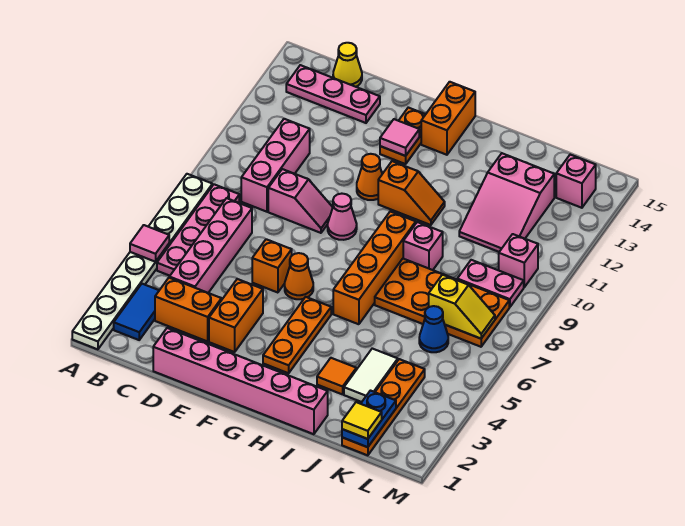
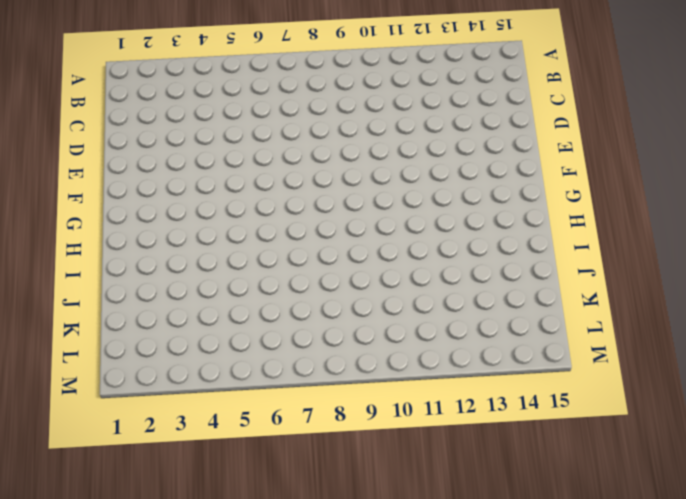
none -> white plate A1:A8 level 1
none -> blue tile B2:B3 level 1
none -> pink plate B5:B8 level 1
none -> pink plate B14:D14 level 1

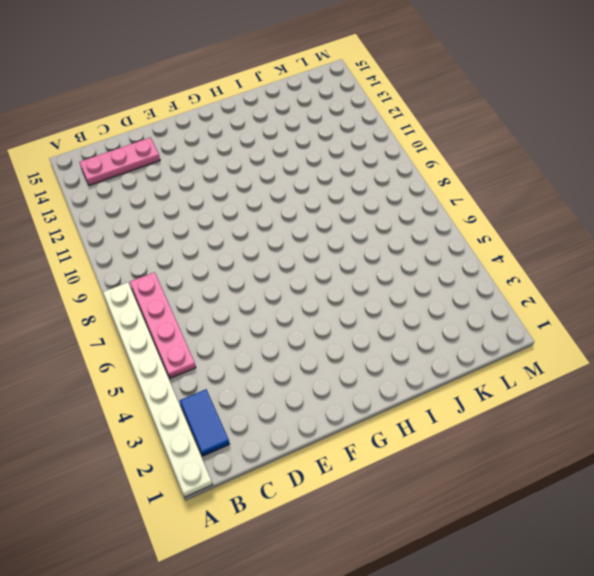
none -> orange brick C3:D3 level 1
none -> pink brick C4:C7 level 1
none -> pink brick C9:C11 level 1
none -> yellow cone C15 level 1

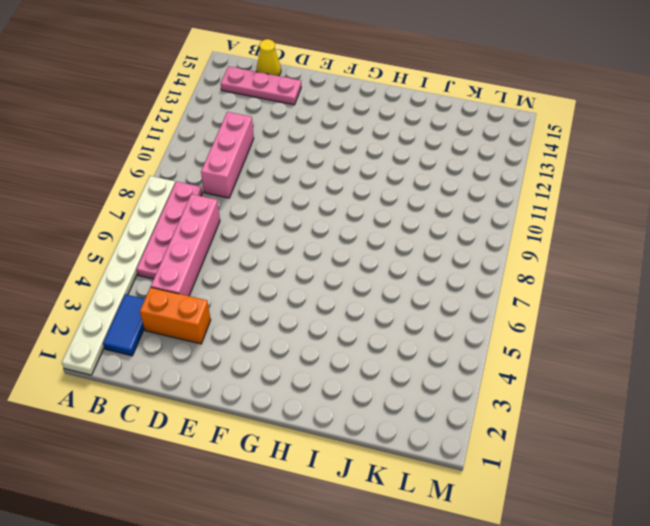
none -> pink brick D1:I1 level 1
none -> pink slope D9:E9 level 1 top D
none -> orange brick E3:E4 level 1
none -> orange brick E6 level 1

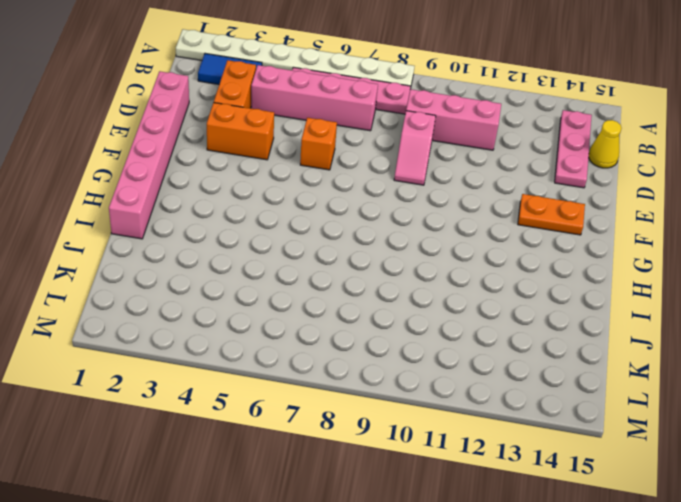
none -> orange cone F6 level 1
none -> pink cone F9 level 1
none -> orange cone F11 level 1
none -> orange plate G3:G5 level 1

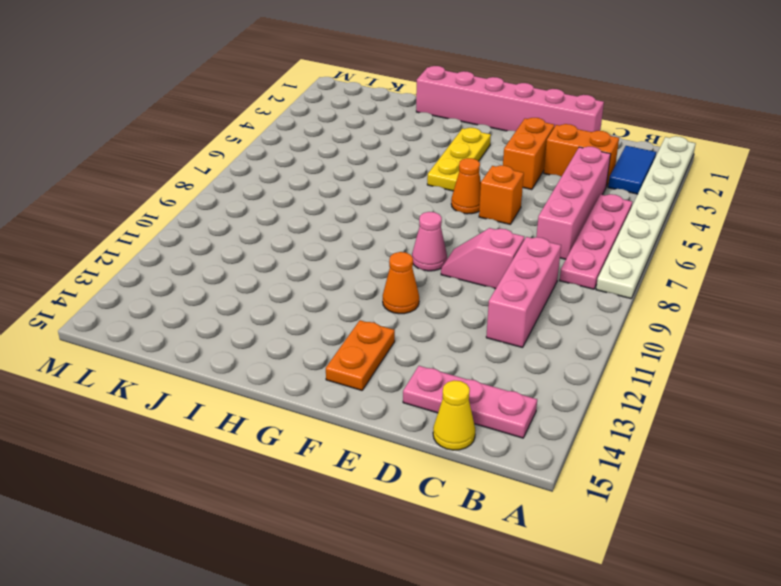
yellow plate G3:G5 level 1 -> orange plate G3:G5 level 1
none -> orange slope G11:H11 level 1 top G
none -> orange brick G14:G15 level 1
none -> orange brick H6:H9 level 1
none -> orange tile I3 level 1

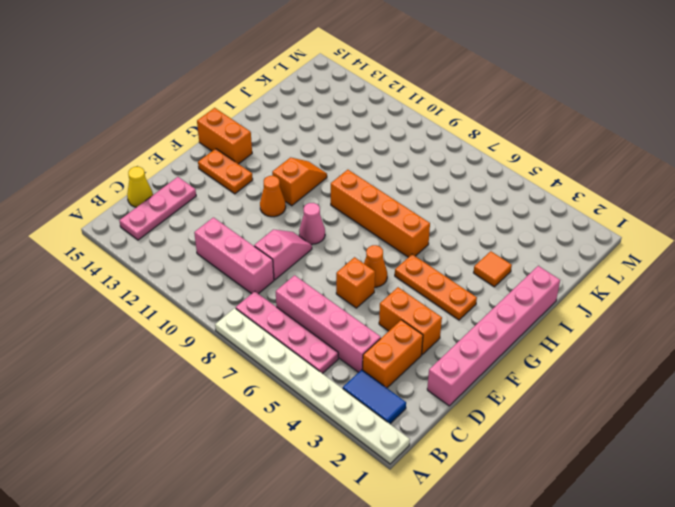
none -> orange plate I7:L8 level 1
none -> pink brick I9 level 1
none -> white tile J3:J4 level 1
none -> pink slope J11:K13 level 1 top 13

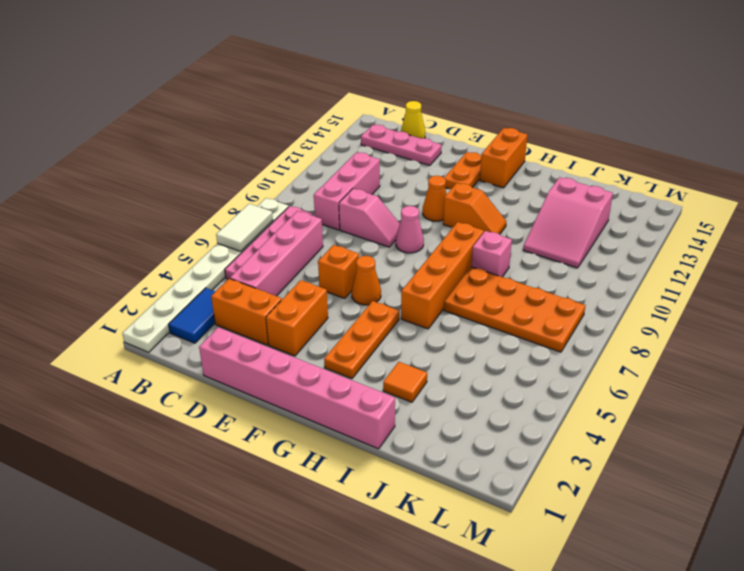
white tile A6:A7 level 2 -> white tile J3:J4 level 1
none -> orange plate K1:K4 level 1
none -> blue cone K6 level 1
none -> pink plate K9:L9 level 1
none -> pink brick L10 level 1

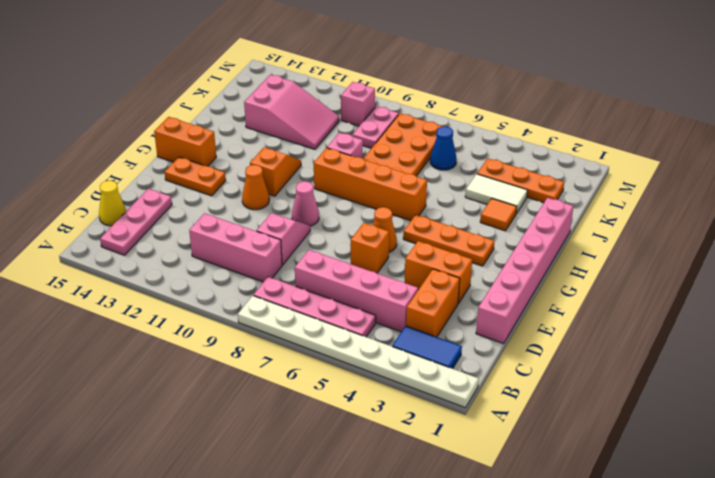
orange plate K2:K4 level 1 -> orange plate K1:K4 level 1
none -> pink brick L14 level 1
none -> pink tile A5 level 2
none -> pink tile F13 level 2
none -> blue plate K1:K2 level 2

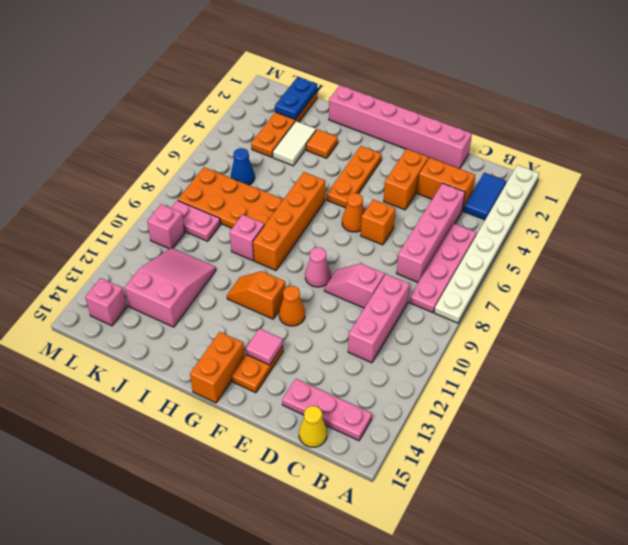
none -> pink tile A5 level 2
none -> yellow slope K7:L7 level 2 top K
none -> yellow tile K1 level 3

